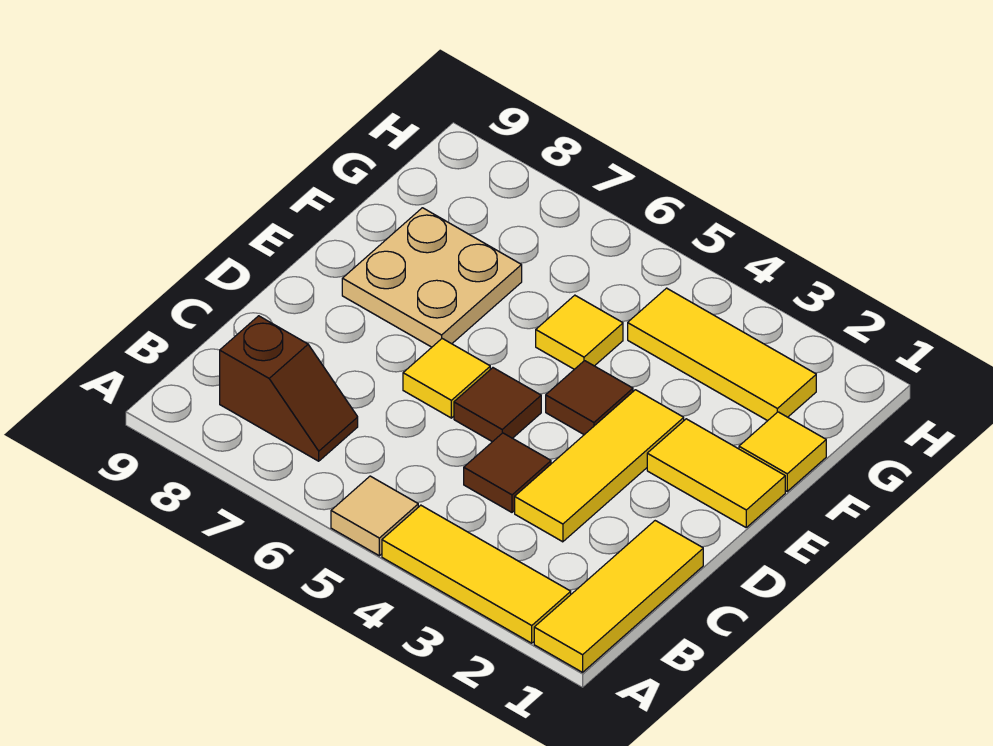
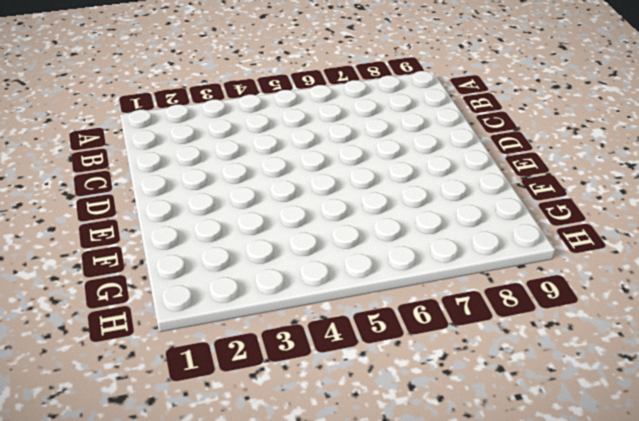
none -> yellow tile A1:C1 level 1
none -> yellow tile A2:A4 level 1
none -> tan tile A5 level 1

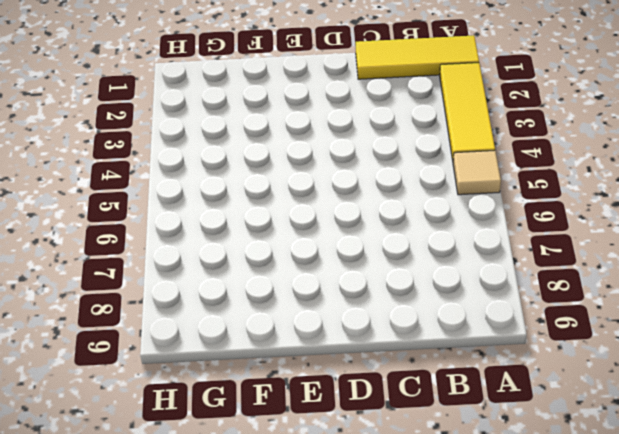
none -> brown slope B7:B8 level 1 top 8
none -> yellow tile C3:E3 level 1
none -> brown tile C4 level 1

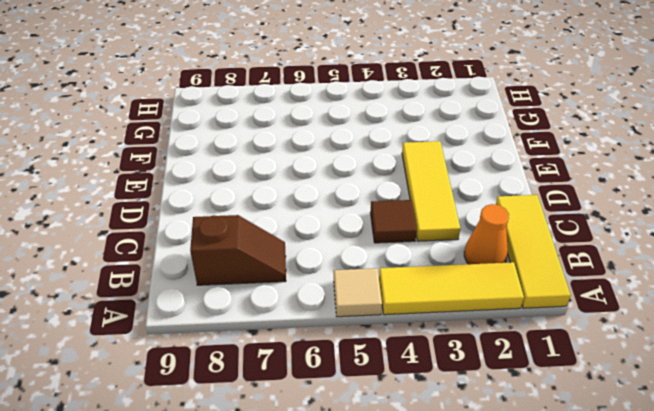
orange cone B2 level 1 -> none
none -> brown tile D5 level 1
none -> yellow tile D6 level 1
none -> yellow tile E1:E2 level 1

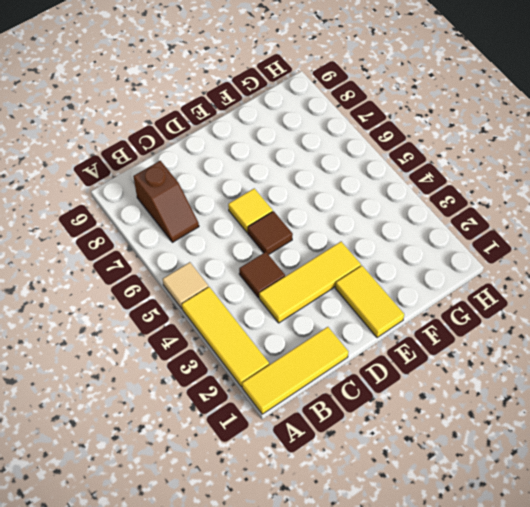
none -> brown tile E4 level 1
none -> tan plate E7:F8 level 1
none -> yellow tile F1 level 1

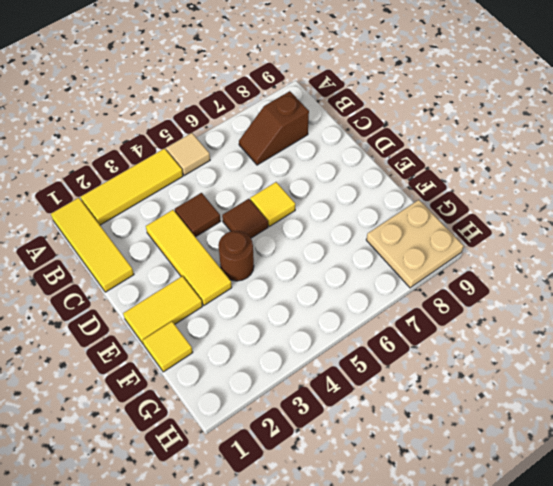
brown round brick E4 level 1 -> brown tile E4 level 1
tan plate G8:H9 level 1 -> tan plate E7:F8 level 1
none -> yellow tile F5 level 1
none -> yellow tile G2:G4 level 1

